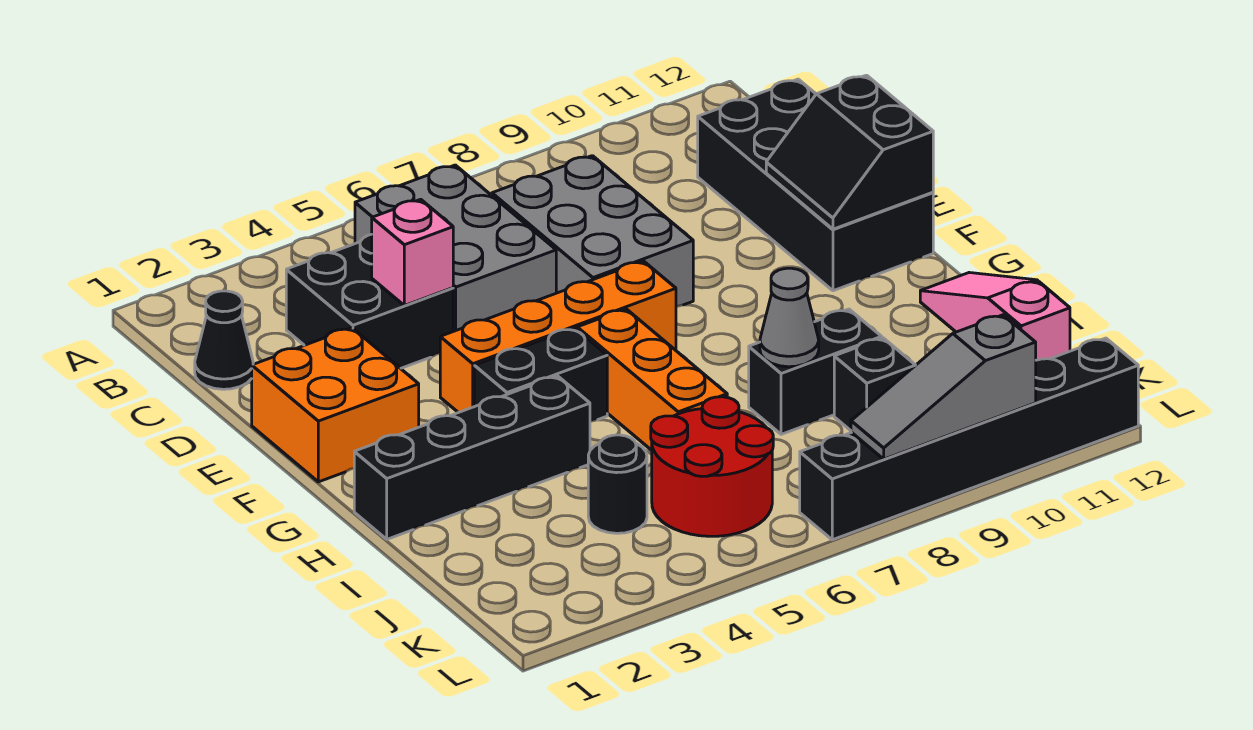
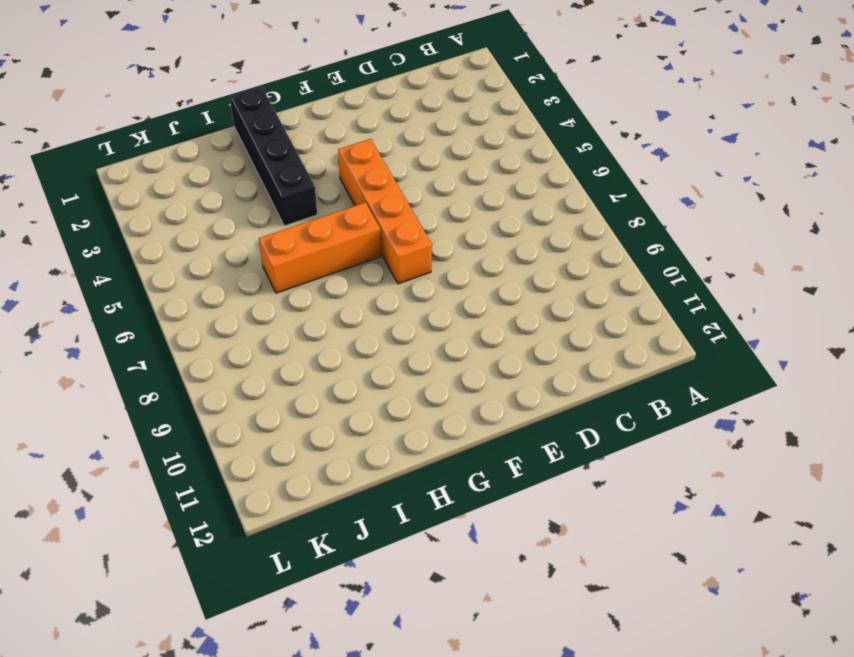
none -> grey brick B5:D6 level 1
none -> black cone C1 level 1
none -> black brick C3:D4 level 1

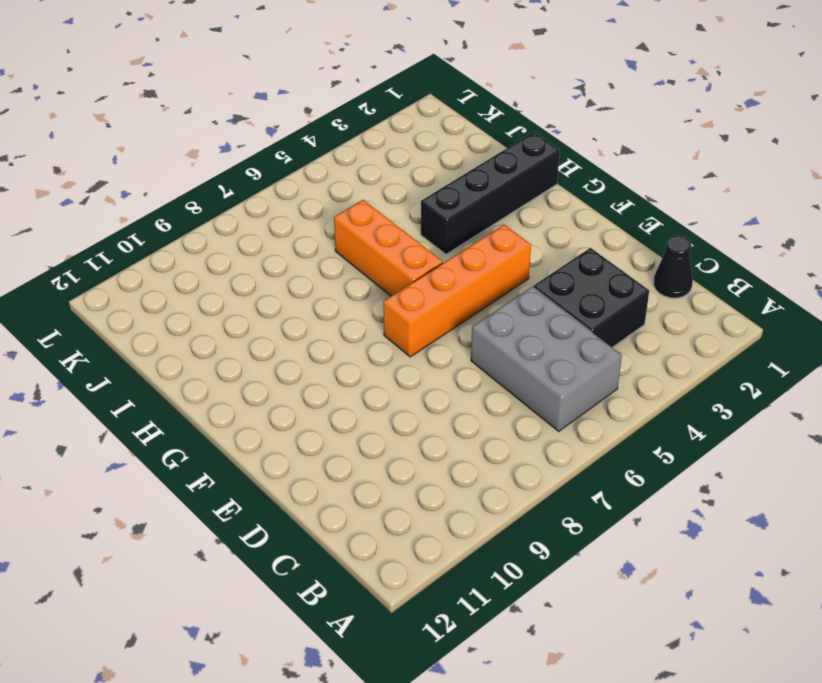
none -> grey brick C7:E8 level 1
none -> black brick C11:F12 level 1
none -> orange brick E1:F2 level 1

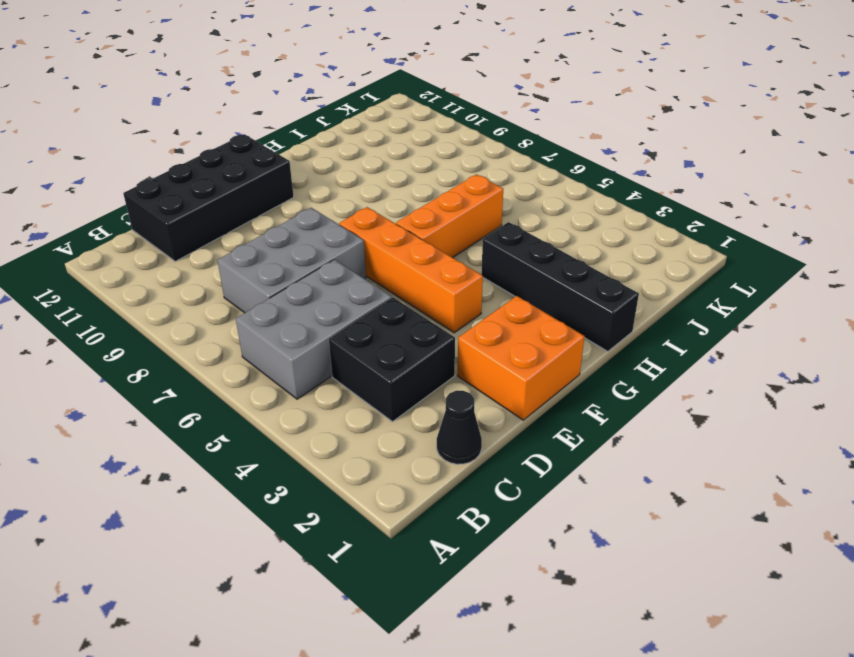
none -> black brick G4:G5 level 1
none -> pink slope H12:J12 level 1 top J
none -> black brick I8:I9 level 1

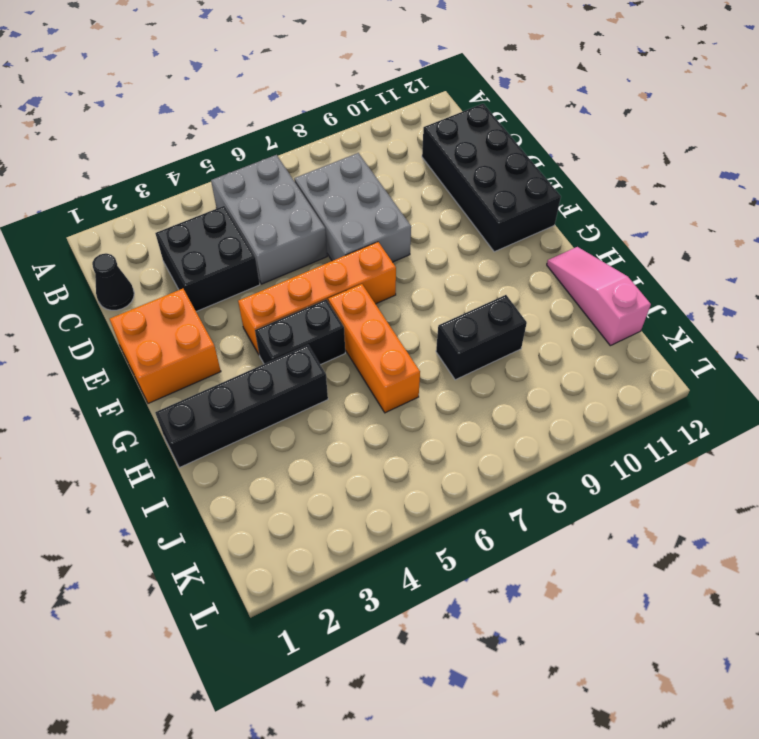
none -> black round brick J4 level 1
none -> red round brick J5:K6 level 1
none -> black brick J9 level 1

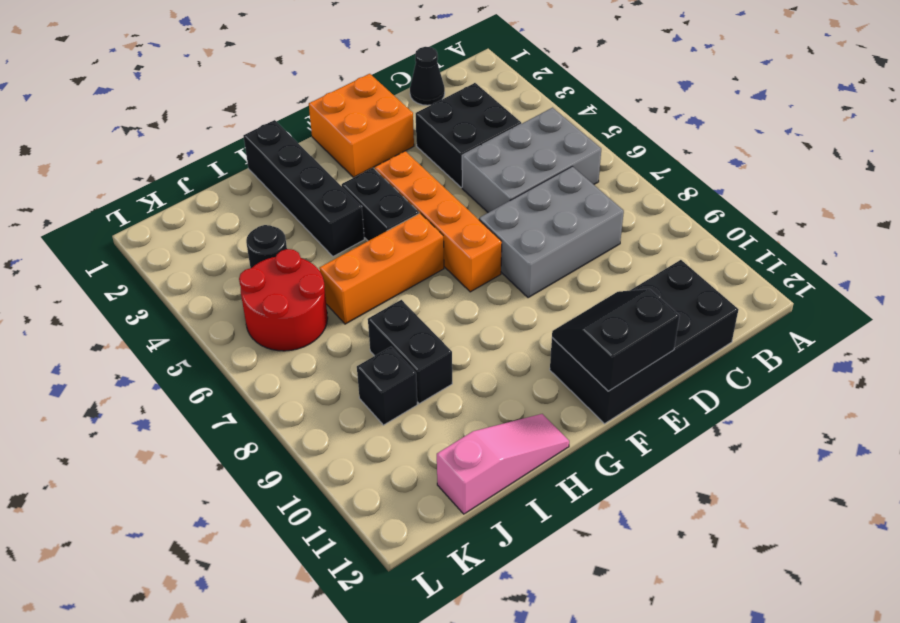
none -> black brick L7:L12 level 1
none -> pink brick D4 level 2
none -> grey cone I8 level 2

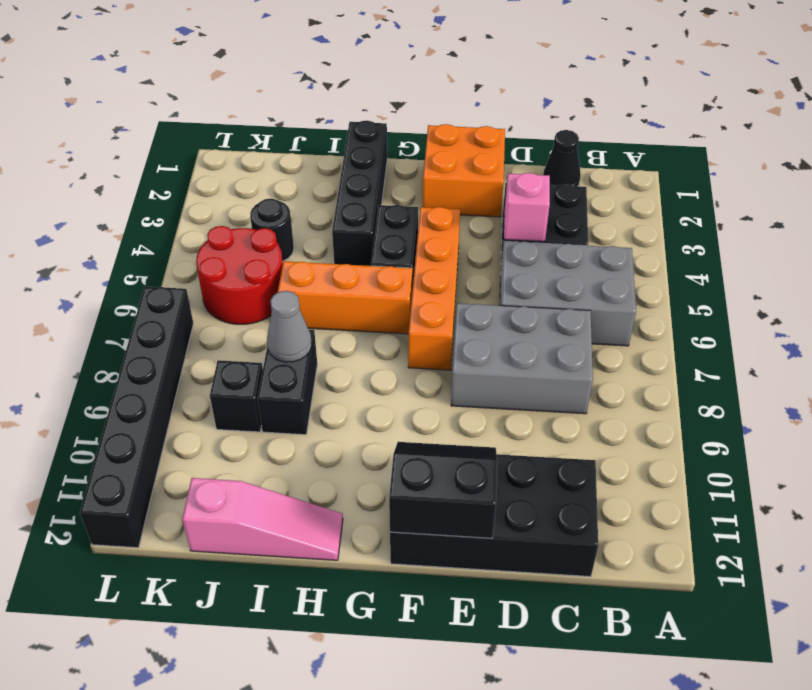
none -> grey slope L8:L10 level 2 top 10

